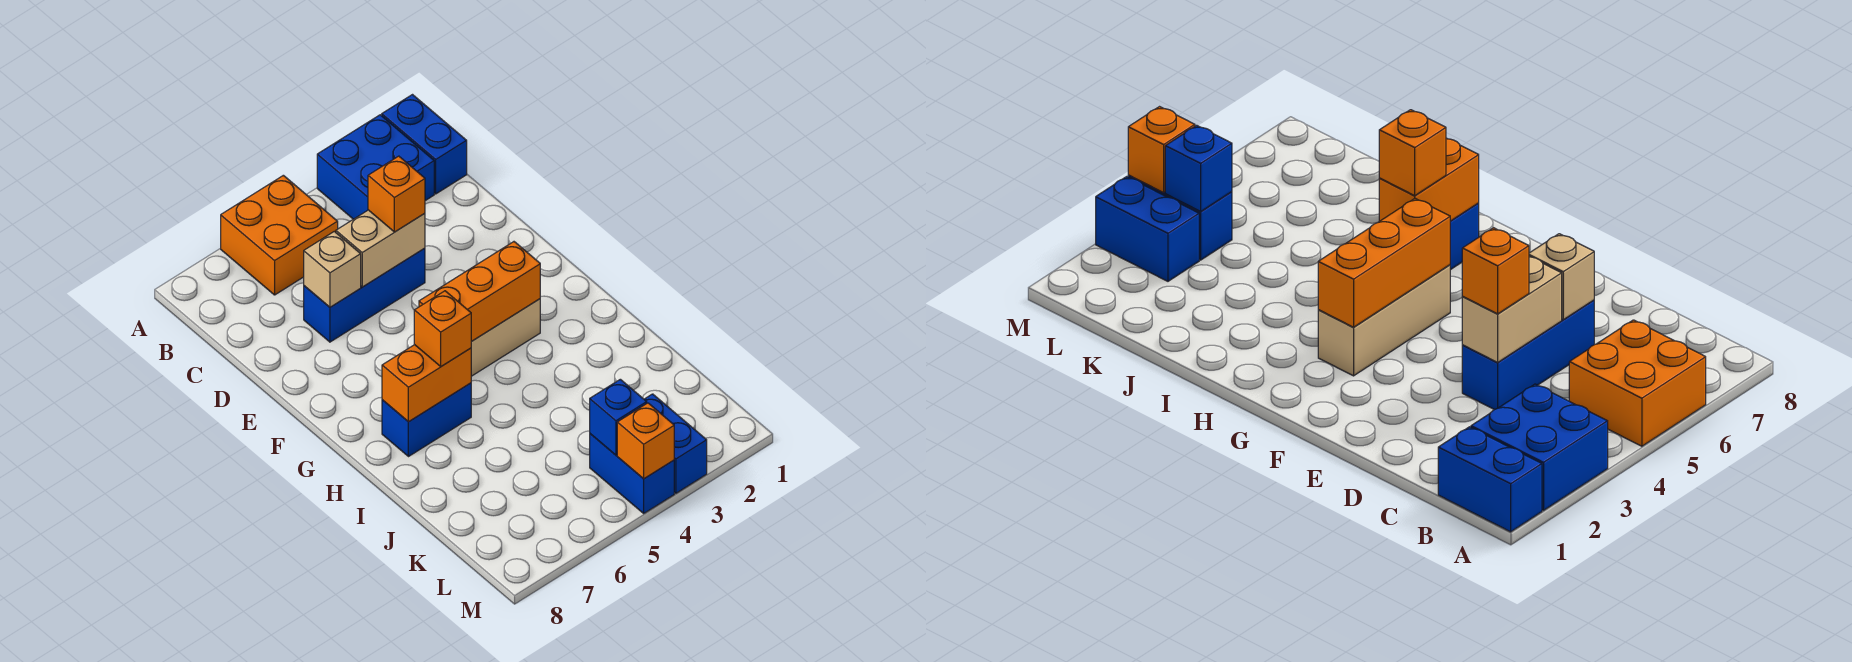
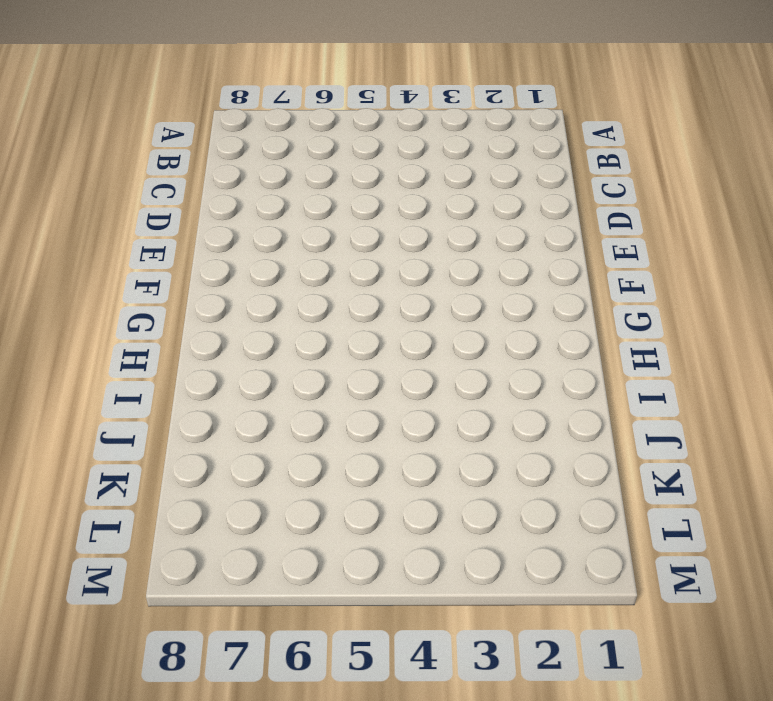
none -> blue brick A1:B1 level 1
none -> blue brick A2:B3 level 1
none -> orange brick A5:B6 level 1

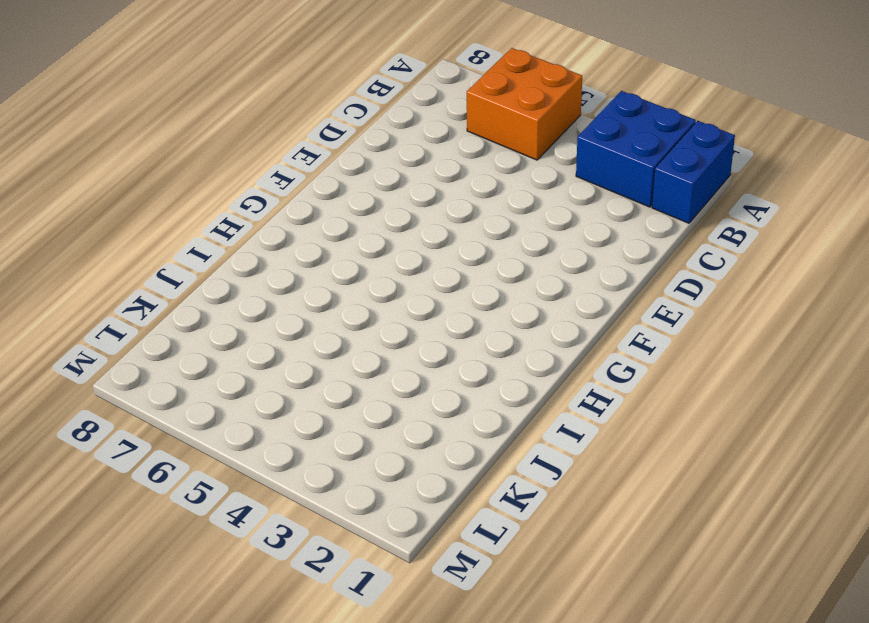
none -> blue brick D4:D6 level 1
none -> tan brick G3:G5 level 1
none -> blue brick H6:H7 level 1

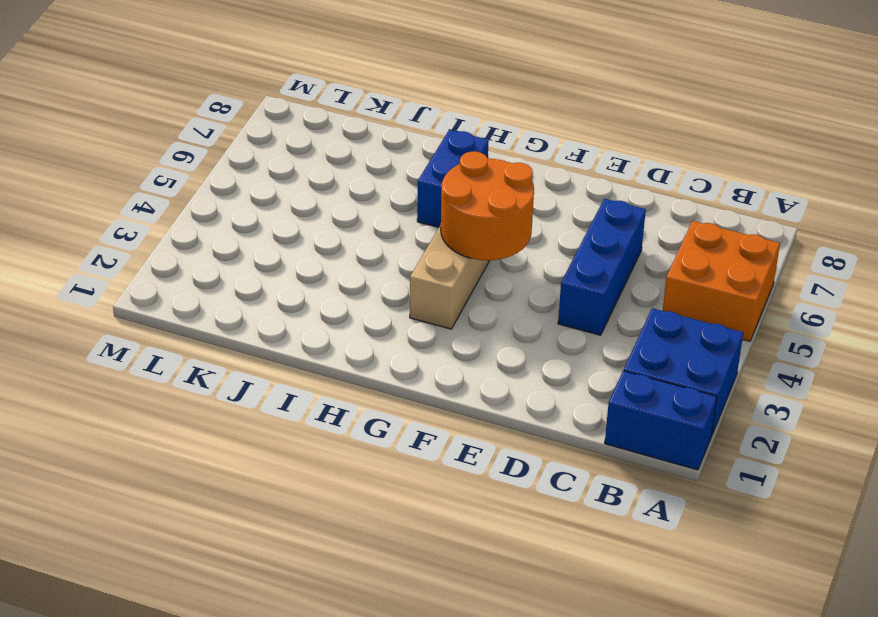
orange round brick F4:G5 level 2 -> orange brick G3:G5 level 2
none -> blue brick L3:M3 level 1
none -> blue brick L4:M4 level 1
none -> tan brick D4:D5 level 2

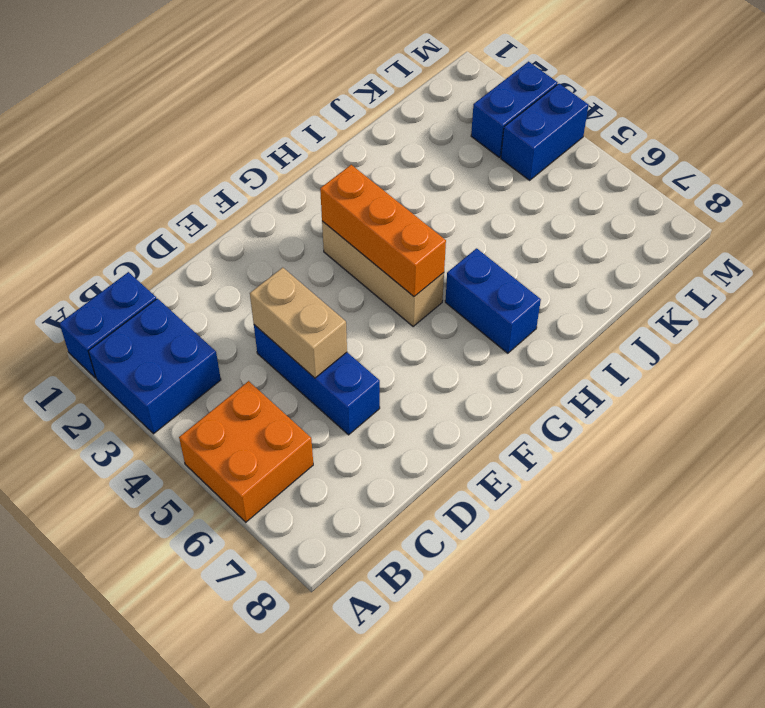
none -> tan brick D6 level 2
none -> orange brick H6:H7 level 2
none -> blue brick L4 level 2

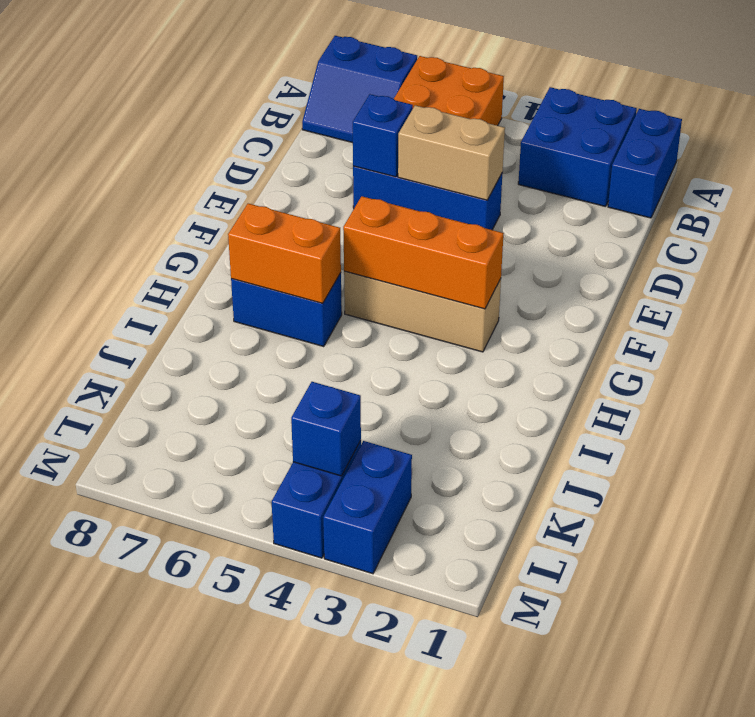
blue slope A7:B8 level 1 top A -> none
blue brick D6 level 2 -> tan brick D6 level 2
none -> orange brick M4 level 2
none -> orange brick D4 level 3
none -> orange brick H6 level 3

